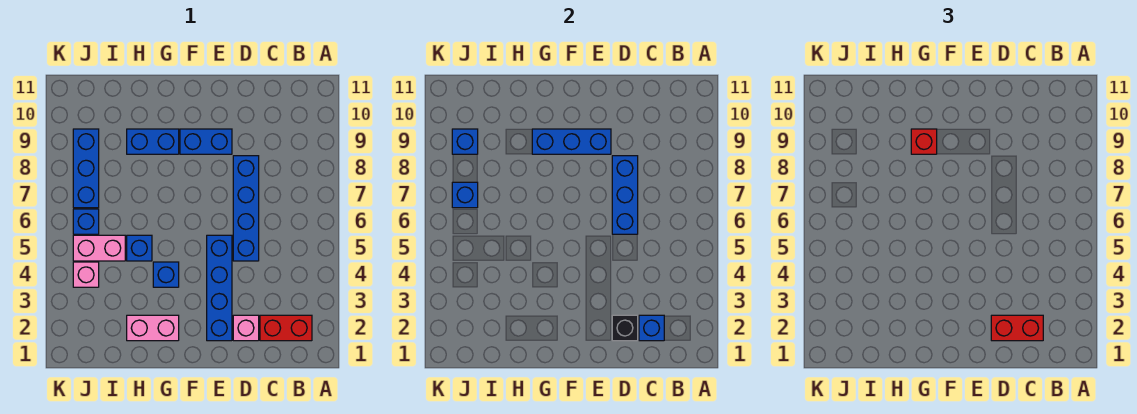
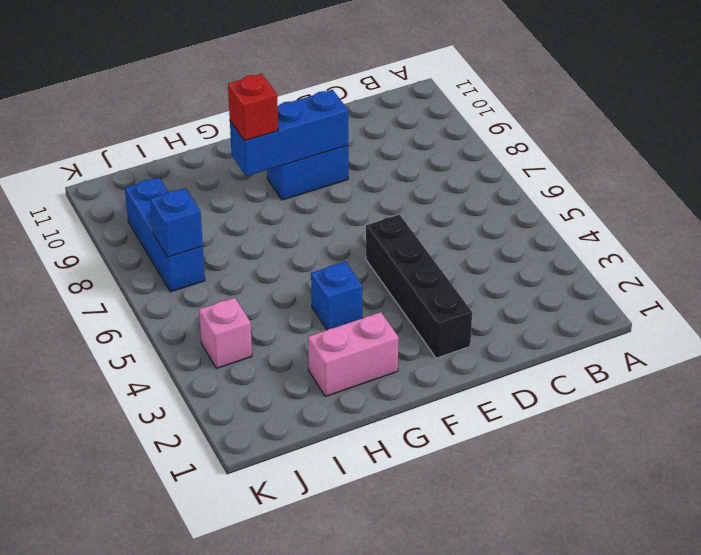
black brick E2:E5 level 1 -> blue brick E2:E5 level 1
none -> red brick B2:C2 level 1
none -> pink brick D2 level 1
none -> blue brick D5:D8 level 1

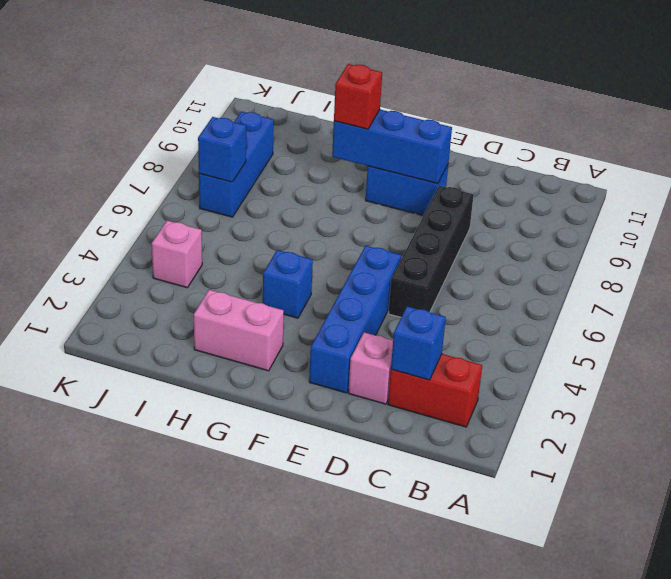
black brick D5:D8 level 1 -> blue brick D5:D8 level 1
none -> blue brick G9:H9 level 1
none -> blue brick H5 level 1
none -> pink brick I5:J5 level 1

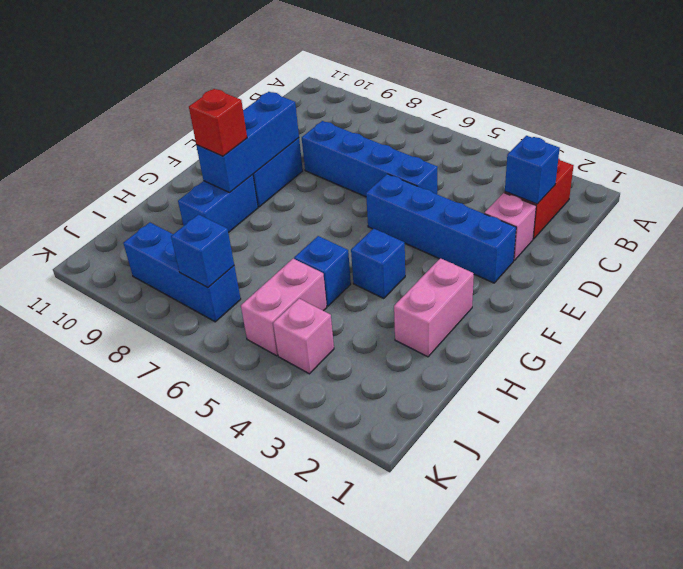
none -> blue brick J6 level 1
none -> black brick D2 level 2
none -> blue brick D6:D8 level 2

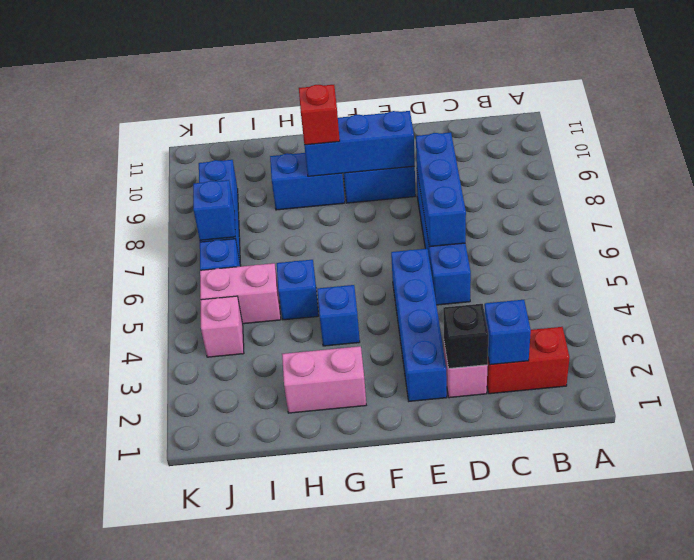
none -> blue brick J9 level 2
none -> red brick C2:D2 level 3

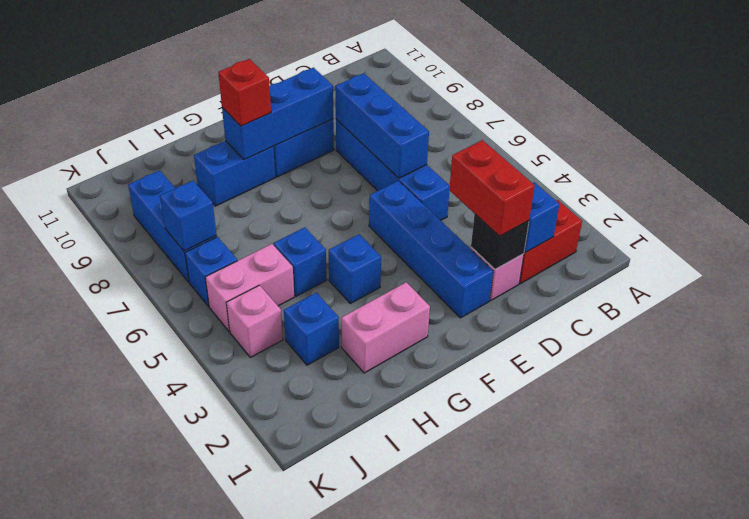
red brick D2:D3 level 3 -> red brick C2:D2 level 3
blue brick I3 level 1 -> blue brick J9 level 2

